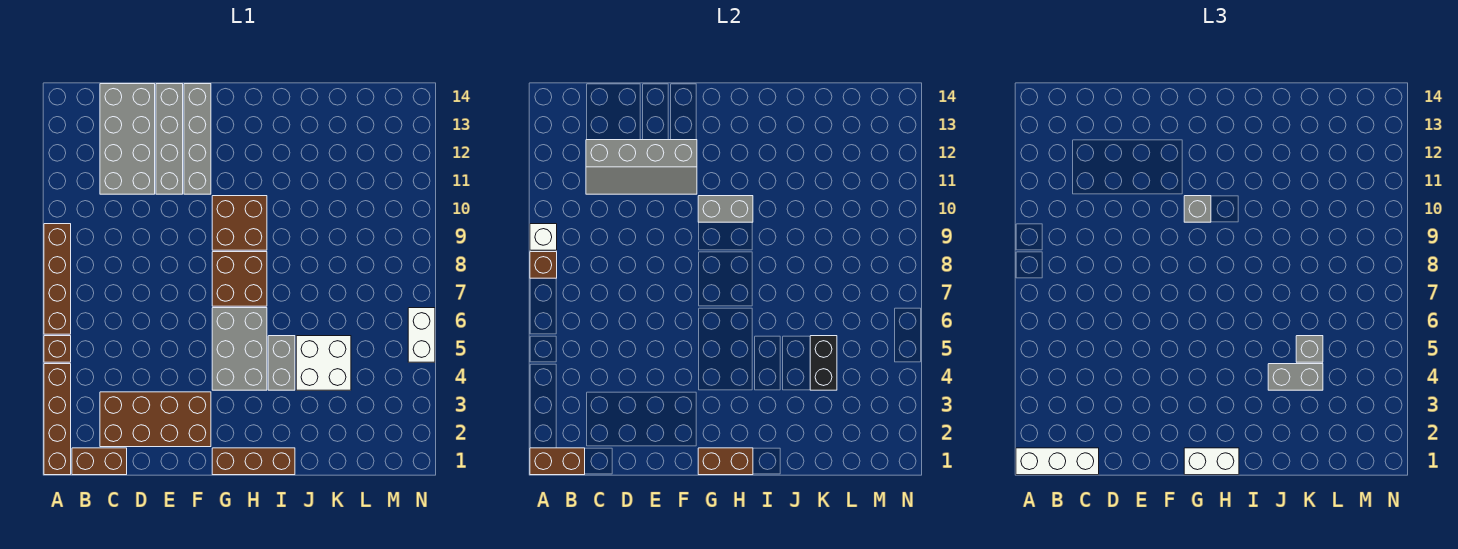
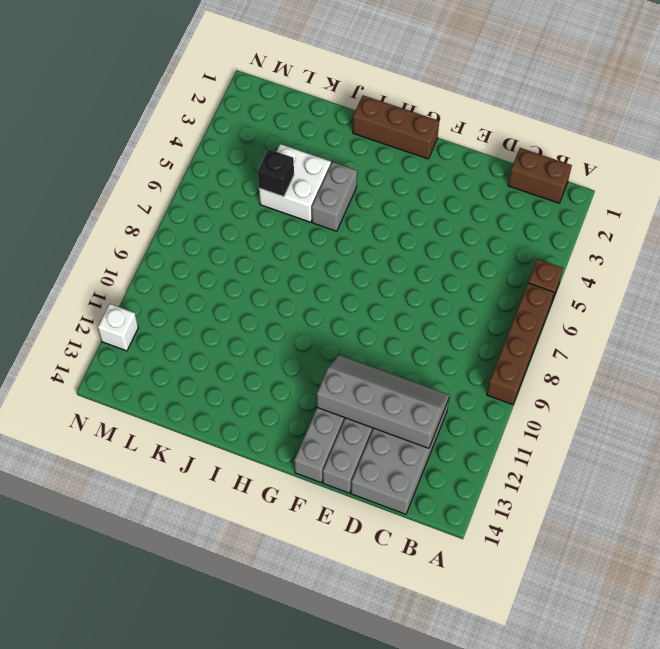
black brick K5 level 2 -> black brick K4:K5 level 2
white brick N12 level 1 -> white brick A9 level 2
none -> brown brick A1:A4 level 1
none -> brown brick C2:F3 level 1
none -> grey brick G4:H6 level 1

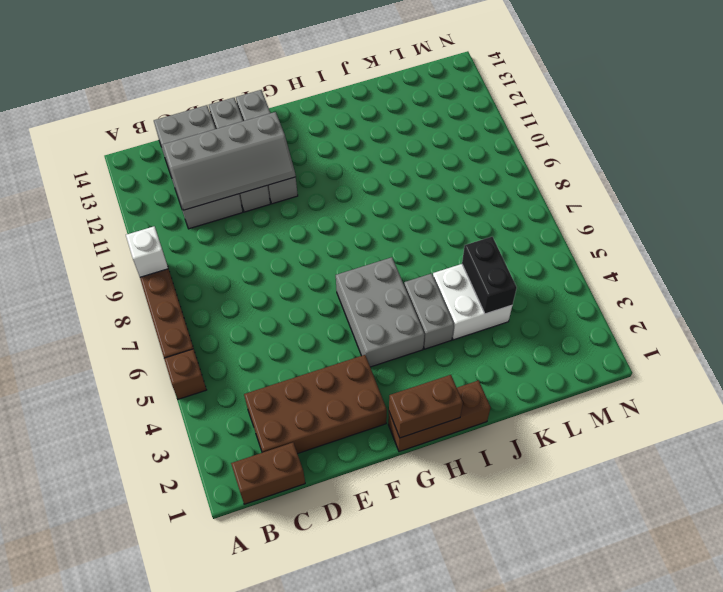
none -> brown brick A1:A4 level 1
none -> brown brick G7:H8 level 1
none -> brown brick G9:H10 level 1

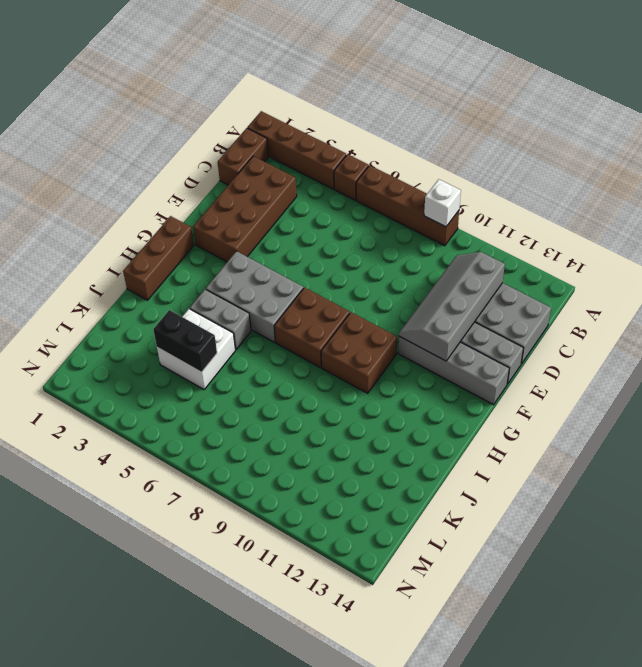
none -> white brick N5:N6 level 1
none -> brown brick A1:B1 level 2
none -> brown brick A8 level 2

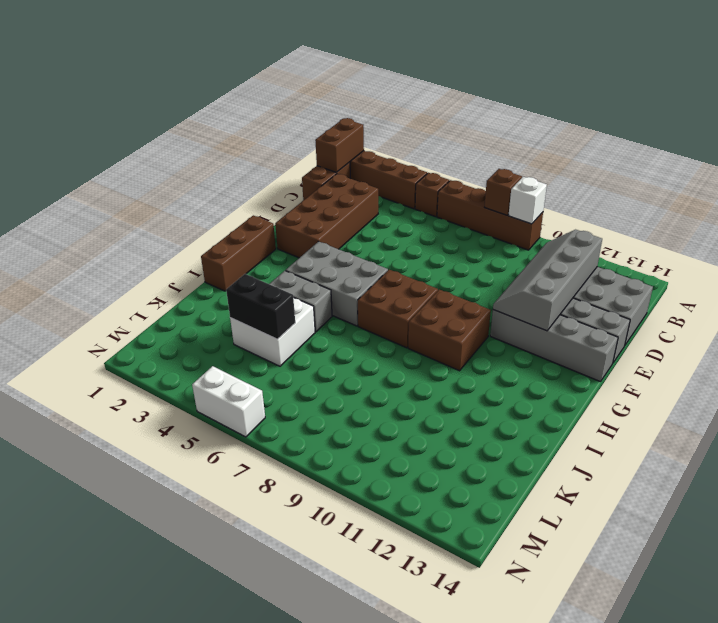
none -> brown brick G1:H1 level 2
none -> grey brick G10:H10 level 2
none -> white brick A1:C1 level 3

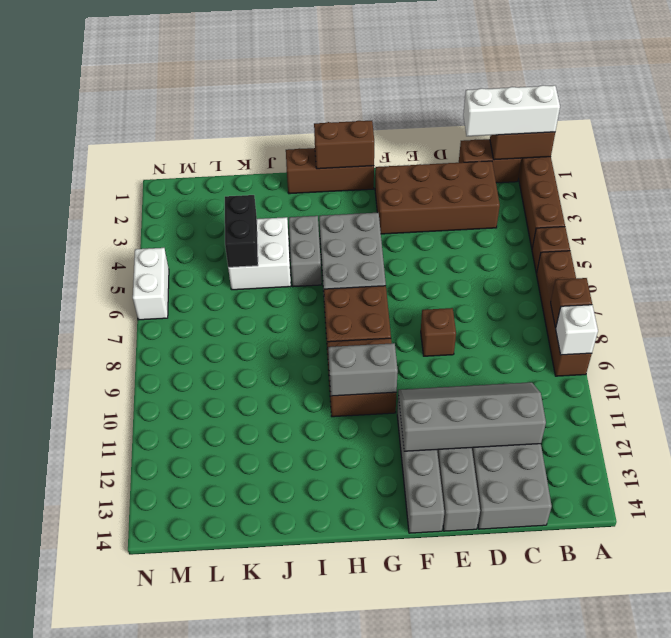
brown brick E8 level 1 -> none
none -> white brick G1:H1 level 3
none -> grey brick G10 level 3
none -> grey brick J4:K4 level 3

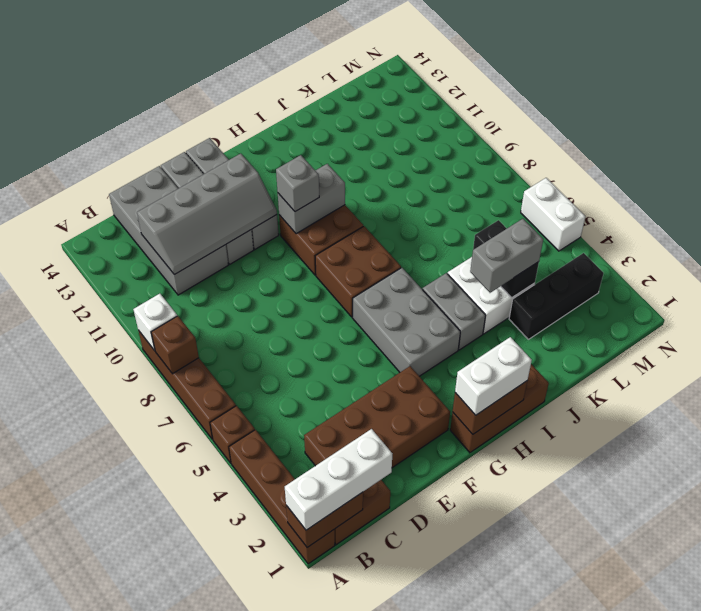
black brick K3:M3 level 1 -> none
none -> grey brick K5 level 3

